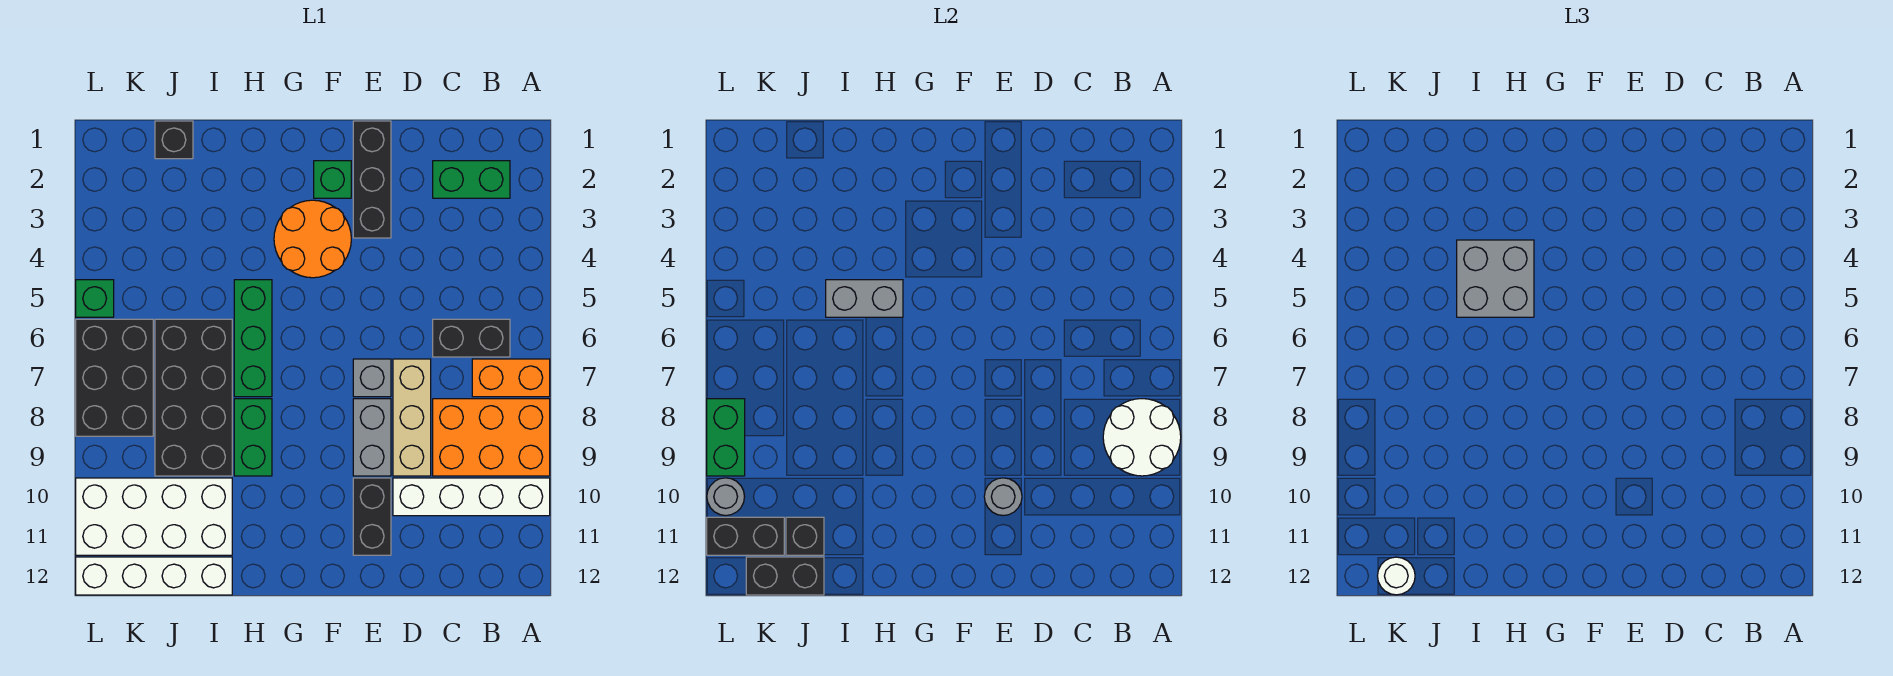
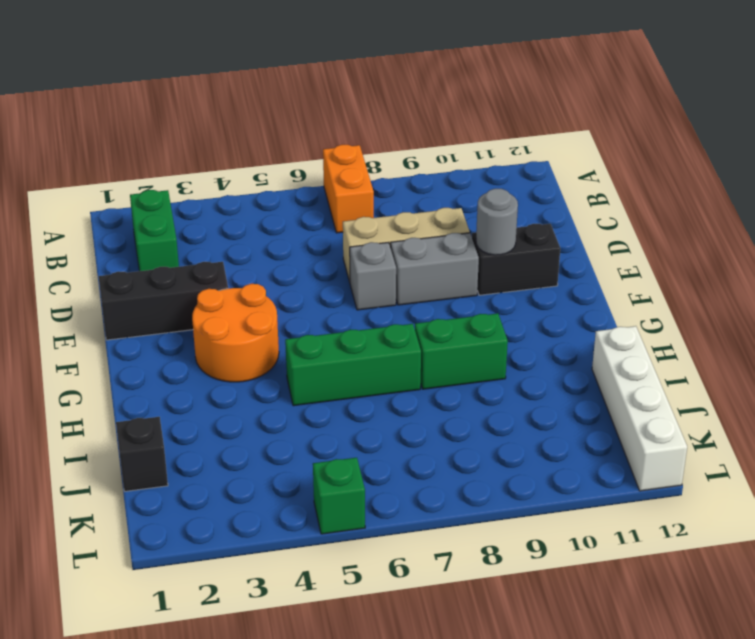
none -> orange brick A8:C9 level 1
none -> white brick A10:D10 level 1
none -> black brick B6:C6 level 1
none -> green brick F2 level 1

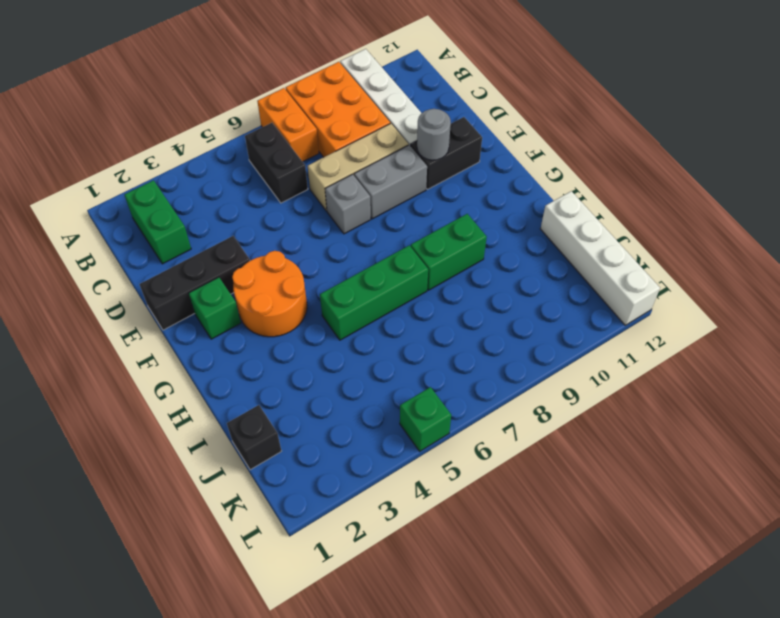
none -> black brick I6:J9 level 1
none -> white brick I10:L11 level 1
none -> black brick K6:L8 level 1
none -> white round brick A8:B9 level 2

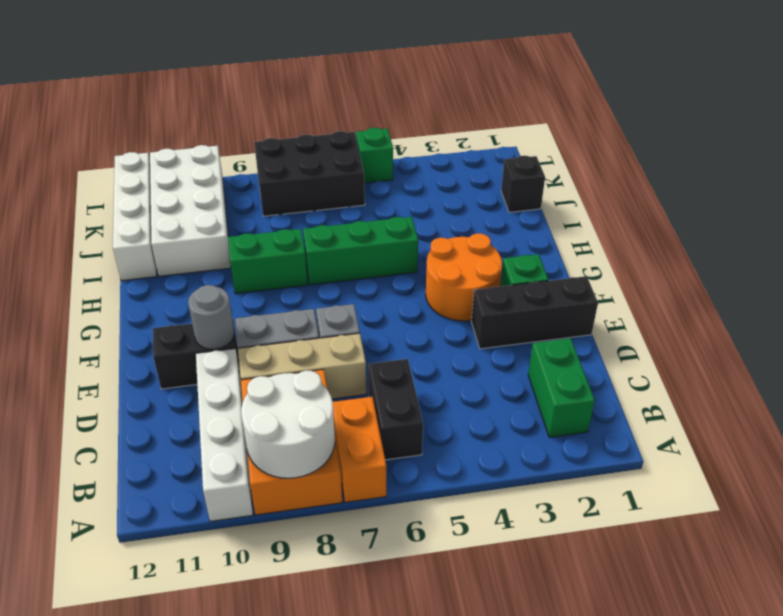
none -> black brick I6:J9 level 1
none -> grey brick H5:I5 level 2
none -> black brick J11 level 2
none -> black brick J12:K12 level 2

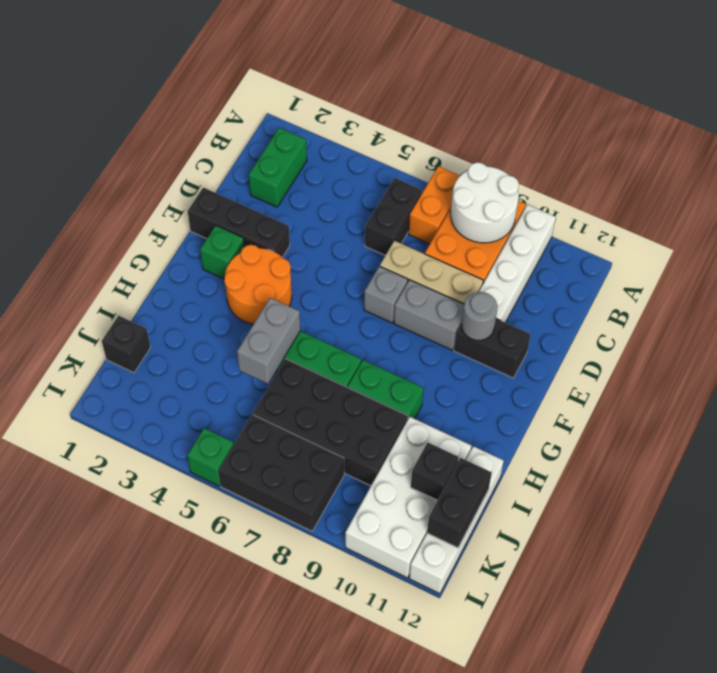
none -> black brick K11:L11 level 2
none -> green brick L8:L9 level 2
none -> grey round brick L10 level 2
none -> grey brick H4:I5 level 3

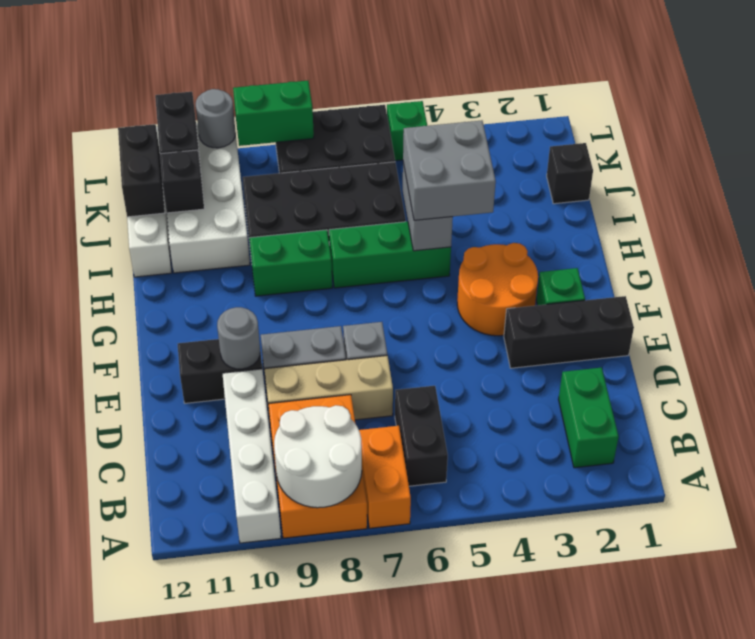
none -> white round brick K12 level 3

